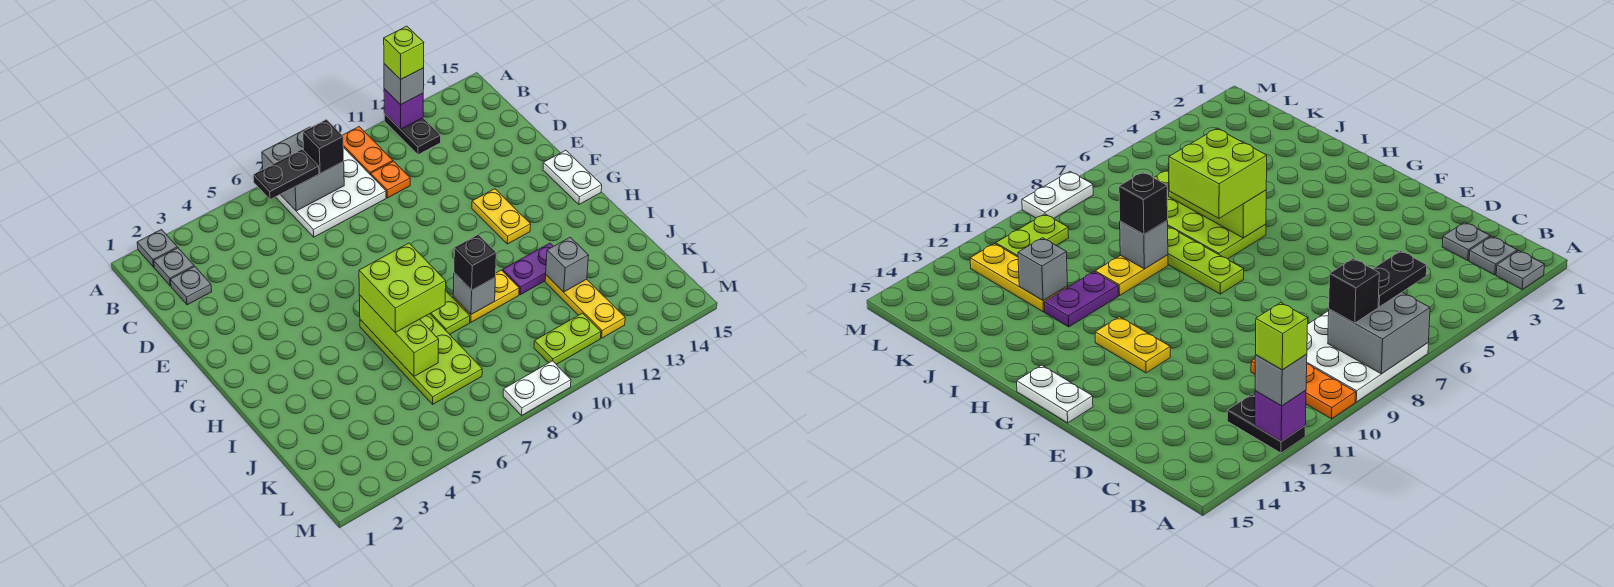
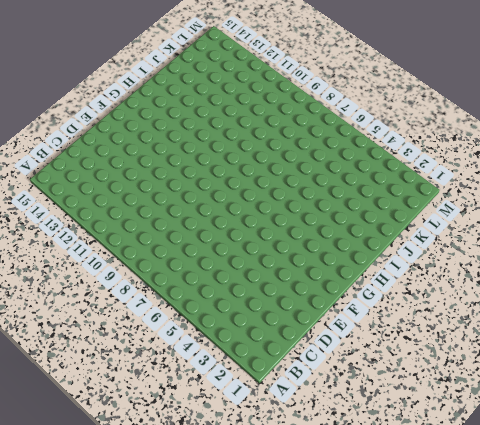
none -> grey plate A2 level 1
none -> white plate A7:C9 level 1
none -> orange plate A10:B10 level 1

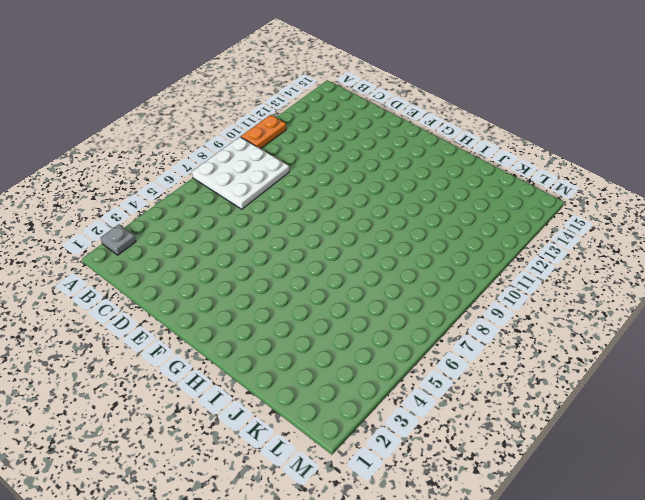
orange plate A10:A11 level 1 -> orange plate A10:B10 level 1
none -> black plate A12:B12 level 1
none -> grey plate B2 level 1
none -> grey plate C2 level 1

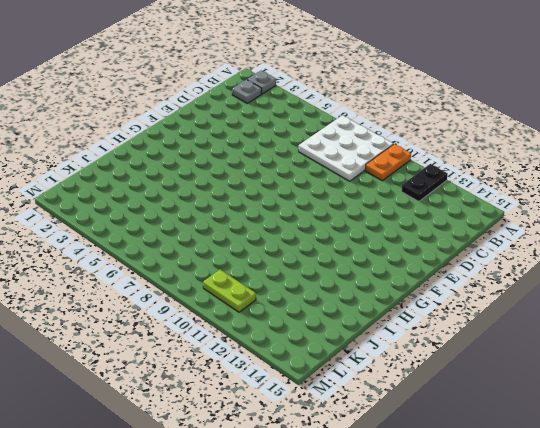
none -> grey plate C2 level 1
none -> orange plate C10 level 1
none -> yellow plate F12:G12 level 1

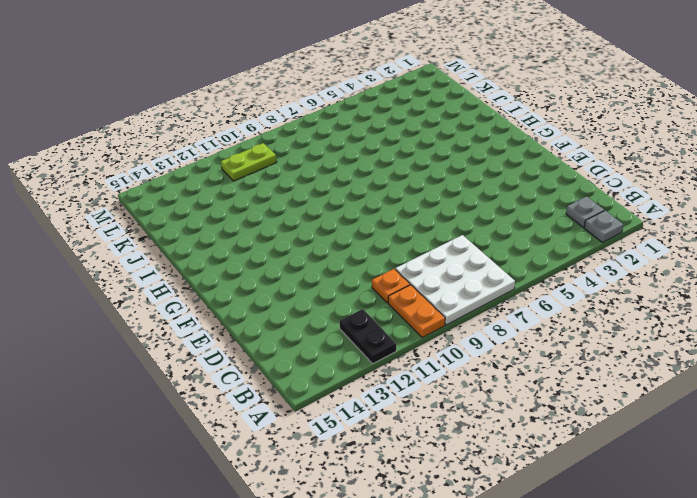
none -> grey plate C2 level 1
none -> yellow plate F12:G12 level 1
none -> white plate F15:G15 level 1

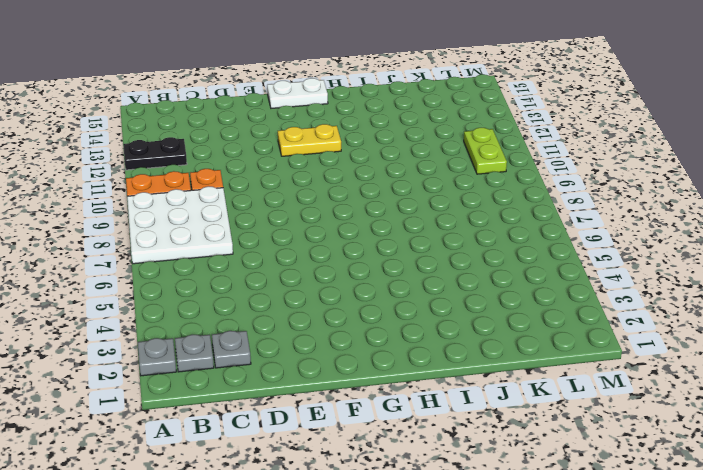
none -> lime plate G8:I8 level 1
none -> lime plate H6:K7 level 1
none -> yellow plate I9:I10 level 1

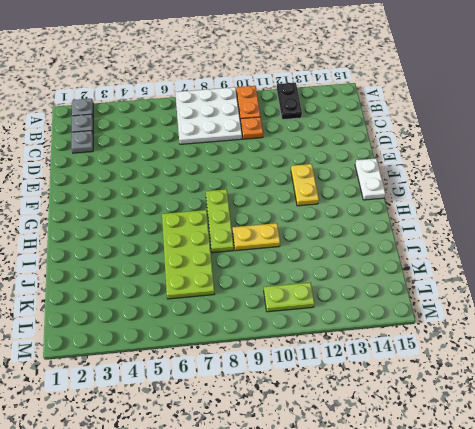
none -> purple plate I11:I12 level 1
none -> yellow plate J12:L12 level 1
none -> white plate M8:M9 level 1

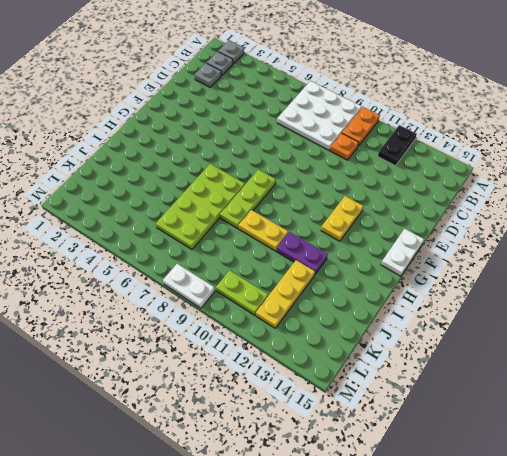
none -> grey brick A7:B8 level 2
none -> purple brick A12 level 2
none -> lime brick H6:J6 level 2

